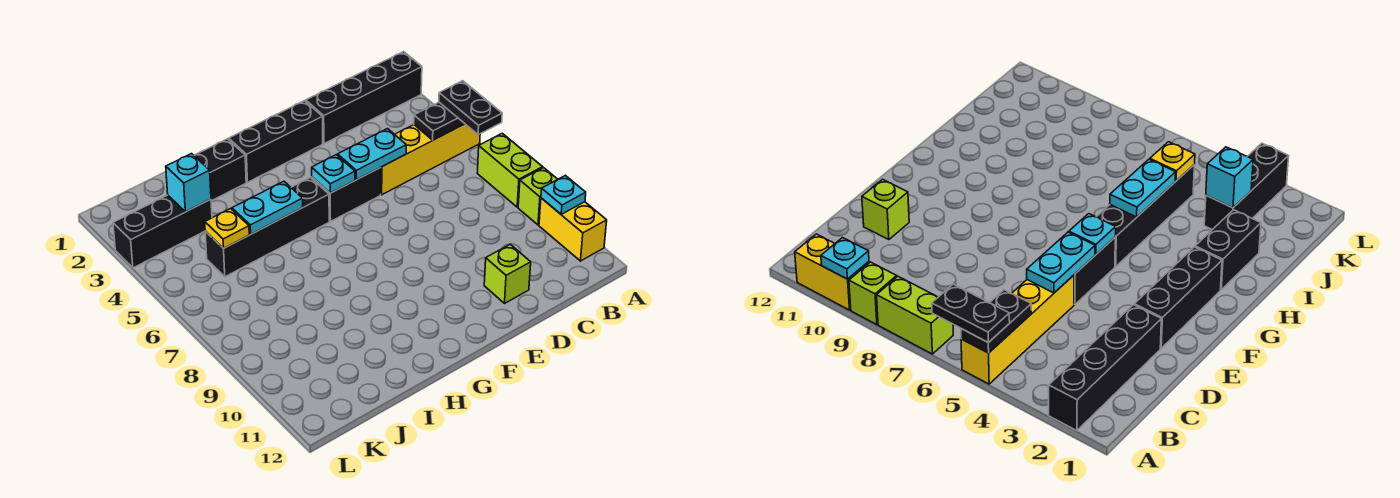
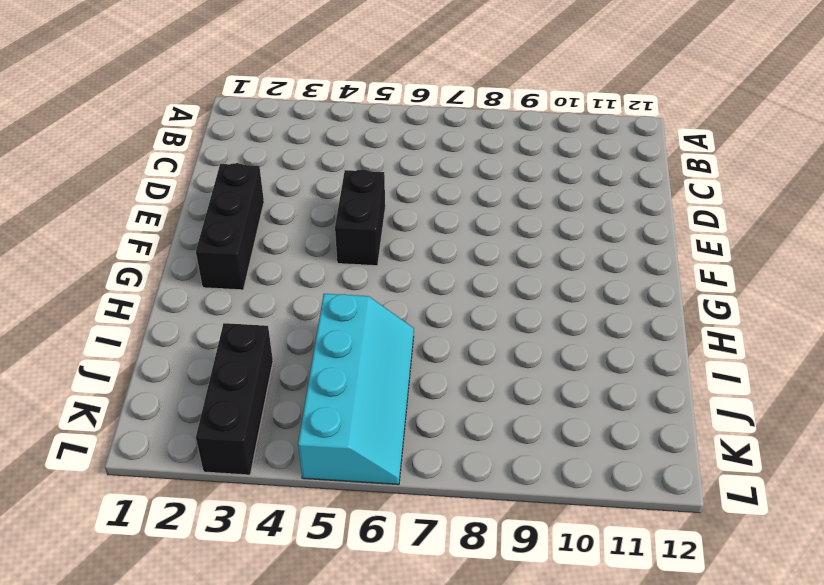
cyan slope I5:L6 level 1 top 5 -> black brick G5:J5 level 1
none -> black brick A2:D2 level 1
none -> yellow brick A5:D5 level 1
none -> lime brick A7:A8 level 1

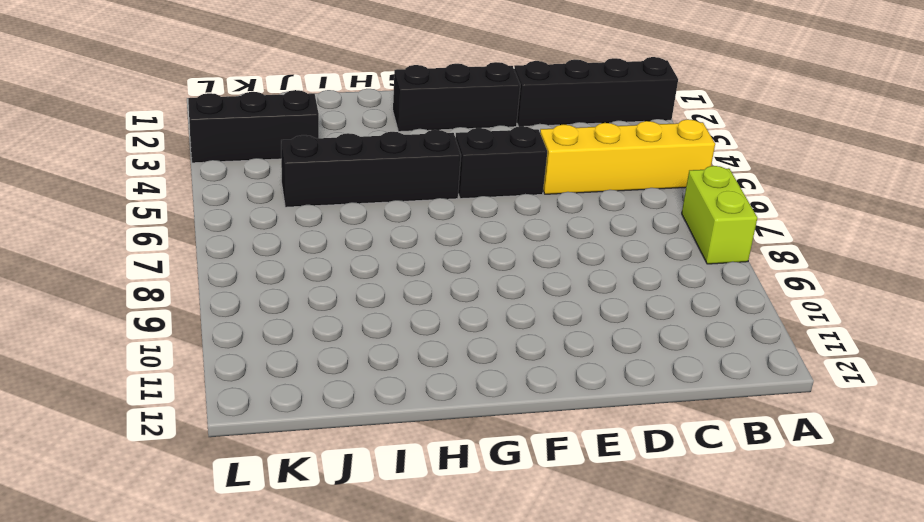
none -> lime brick A9 level 1
none -> yellow brick A10:A11 level 1
none -> lime brick D11 level 1

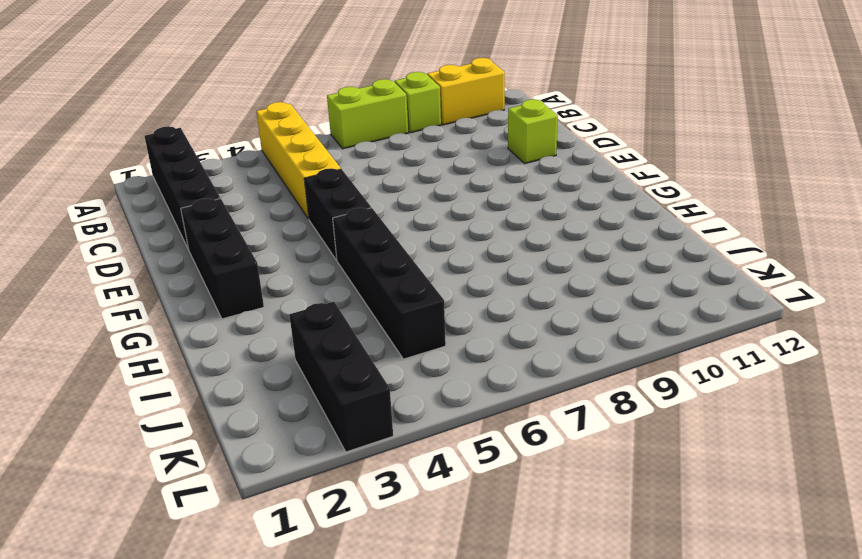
none -> black brick H2:I2 level 1
none -> black plate A5:B5 level 2
none -> cyan plate A10 level 2

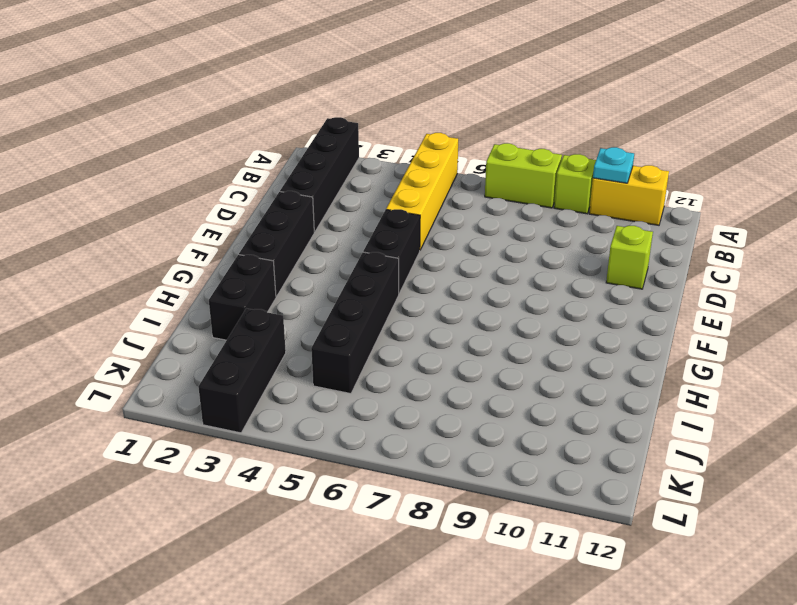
none -> black plate A5:B5 level 2
none -> cyan plate D5:E5 level 2
none -> cyan plate F5 level 2

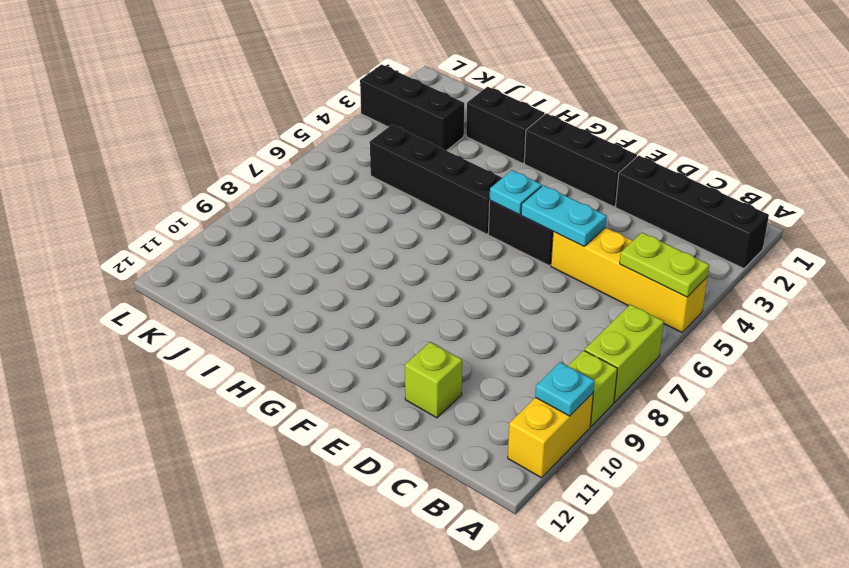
lime plate A5:B5 level 2 -> black plate A5:B5 level 2
none -> cyan plate H5:I5 level 2
none -> cyan brick J3 level 2
none -> yellow plate J5 level 2

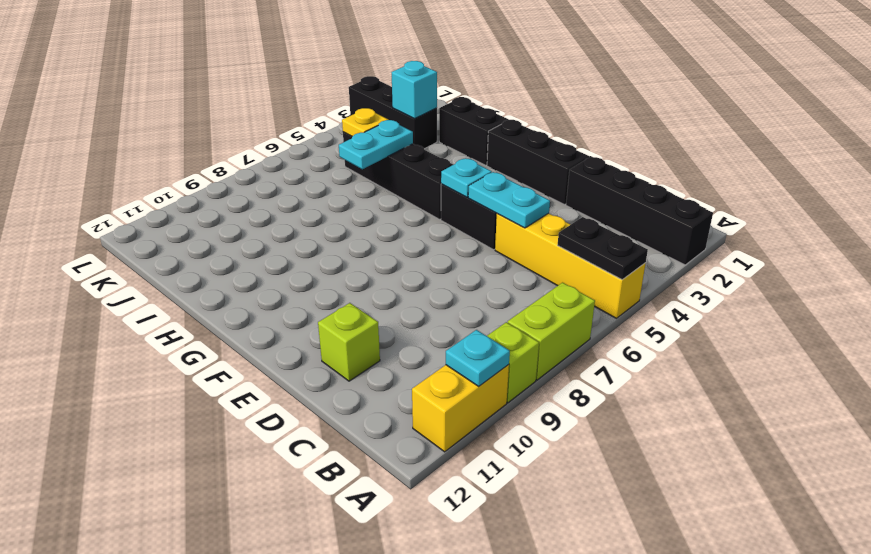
cyan plate I5:I6 level 2 -> cyan plate H5:I5 level 2
none -> black plate A5:A6 level 3

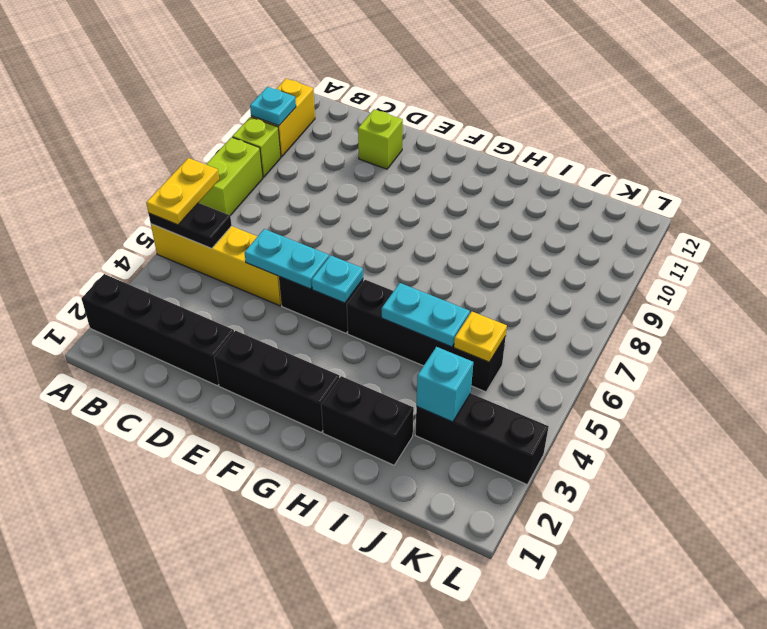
yellow plate A5:A6 level 3 -> black plate A5:A6 level 3

